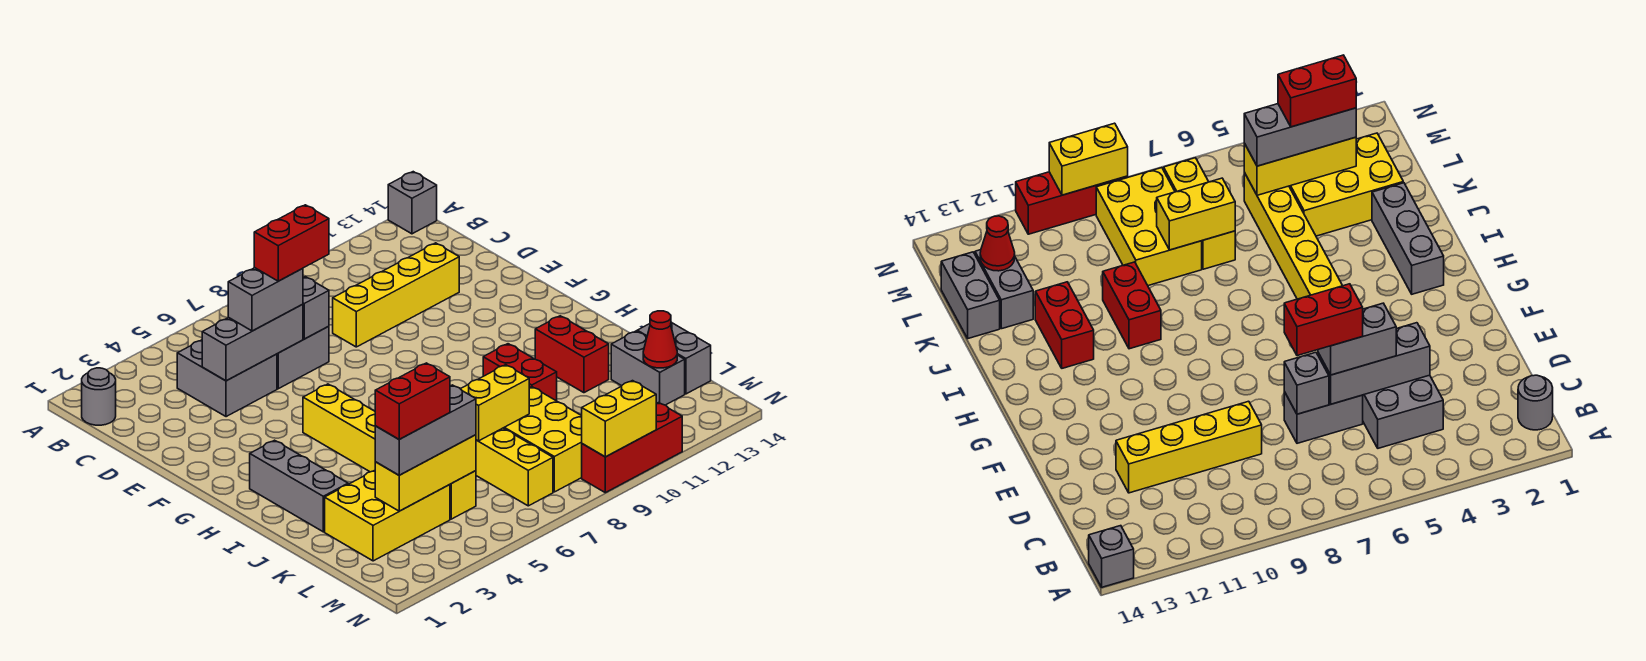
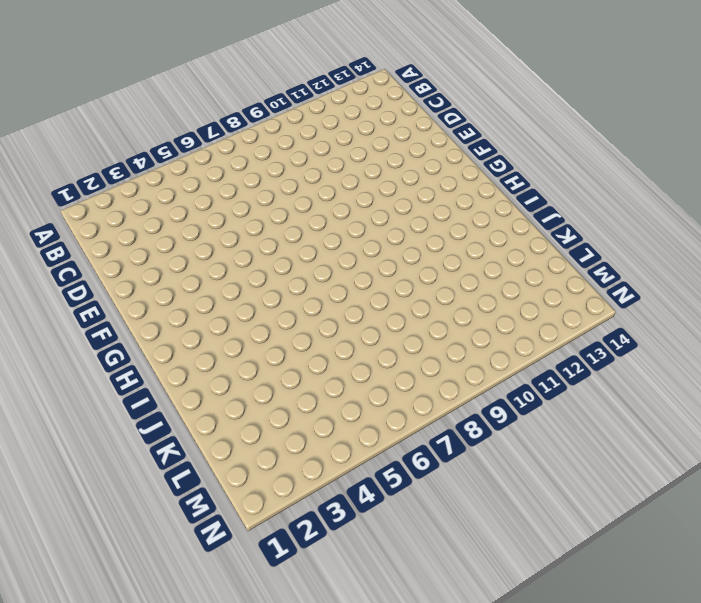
none -> grey brick A14 level 1
none -> grey round brick B1 level 1
none -> grey brick C4:D5 level 1

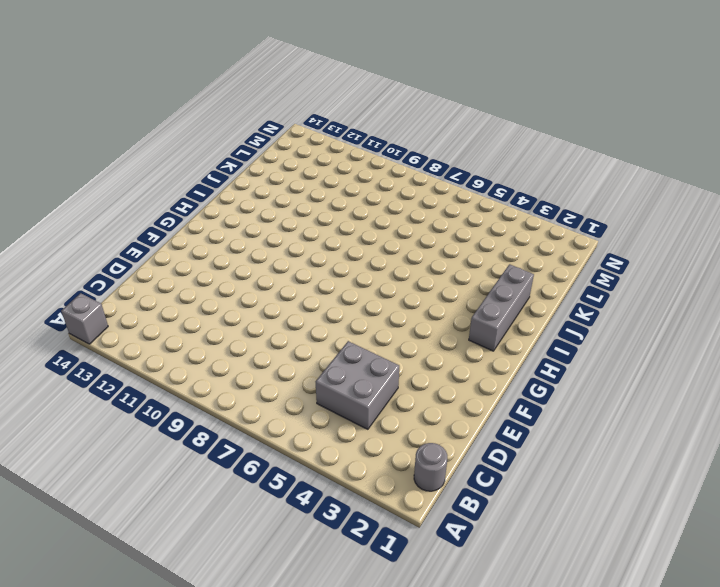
none -> grey brick D6:D7 level 1
none -> yellow brick D9:D12 level 1
none -> yellow brick G5:L5 level 1

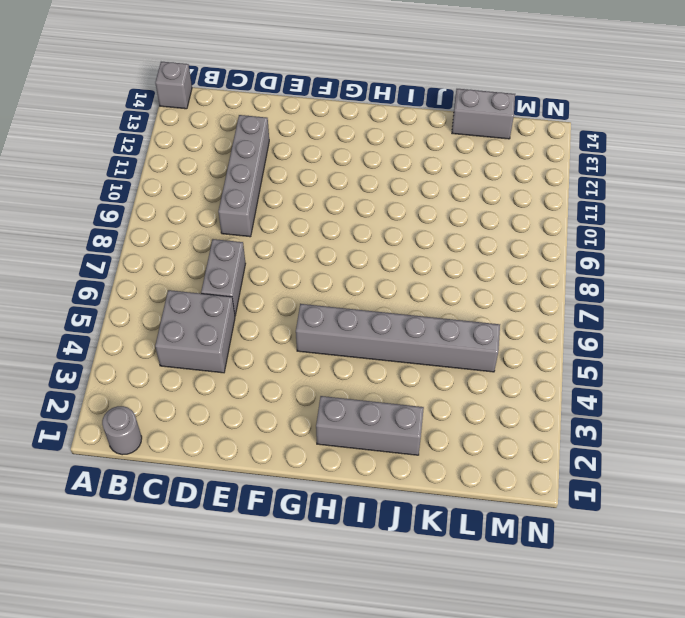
grey brick D9:D12 level 1 -> yellow brick D9:D12 level 1
grey brick G5:L5 level 1 -> yellow brick G5:L5 level 1
none -> red brick I10:J10 level 1
none -> red brick I12:J12 level 1
none -> yellow brick K2:L4 level 1

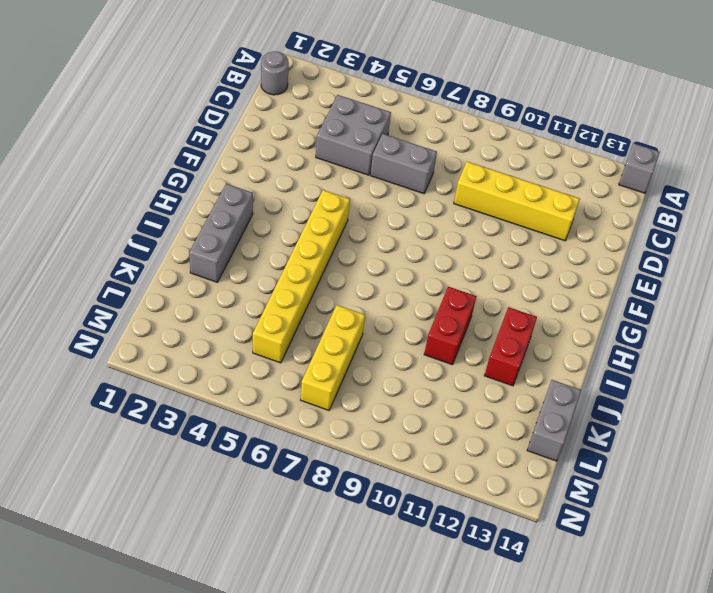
none -> yellow brick K2:L4 level 1
none -> yellow brick K8:M9 level 1
none -> grey brick K13:L13 level 1

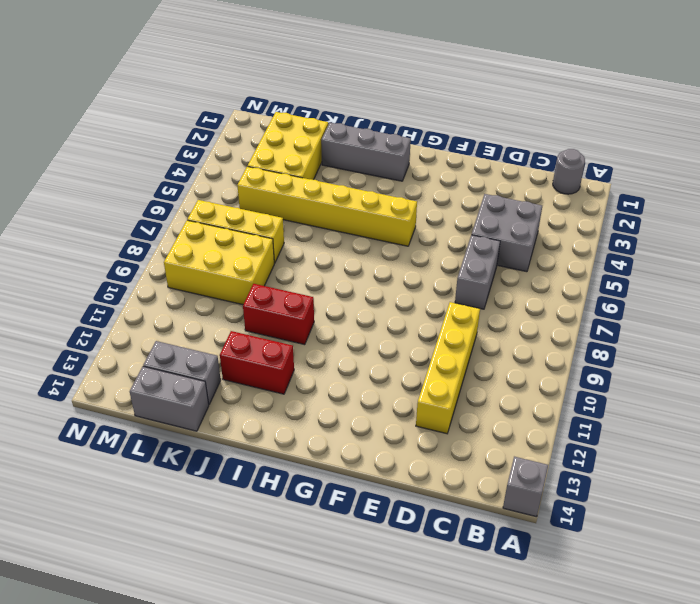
none -> red brick N9:N11 level 1
none -> grey brick D4:D6 level 2
none -> grey brick D7 level 2

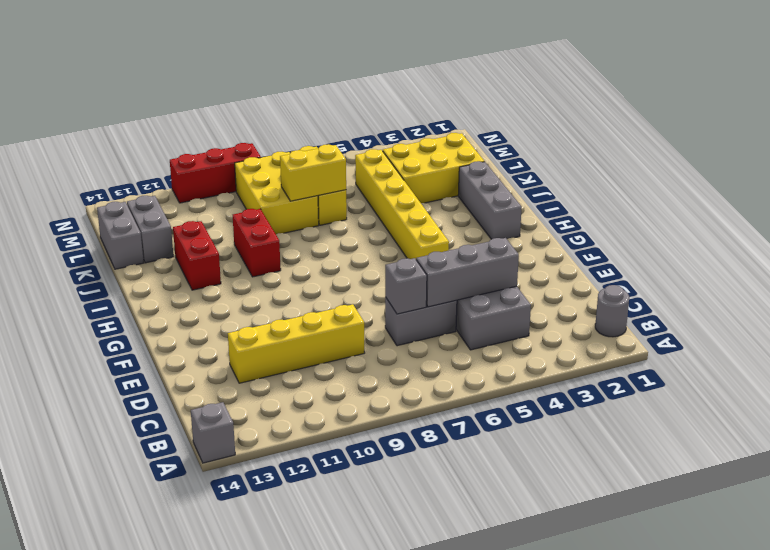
none -> yellow brick L3:L5 level 2
none -> red cone L13 level 2
none -> yellow brick N9:N10 level 2

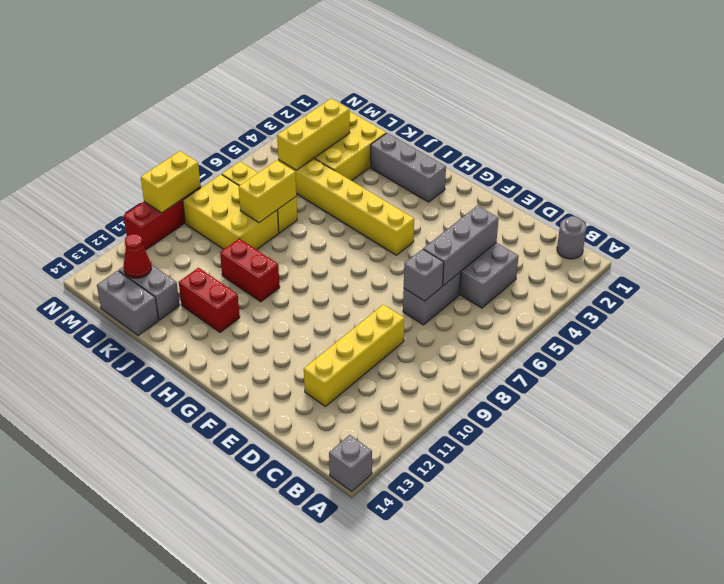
none -> grey brick D5:D6 level 3
none -> grey brick L3:L5 level 3
none -> red brick D6:D7 level 4

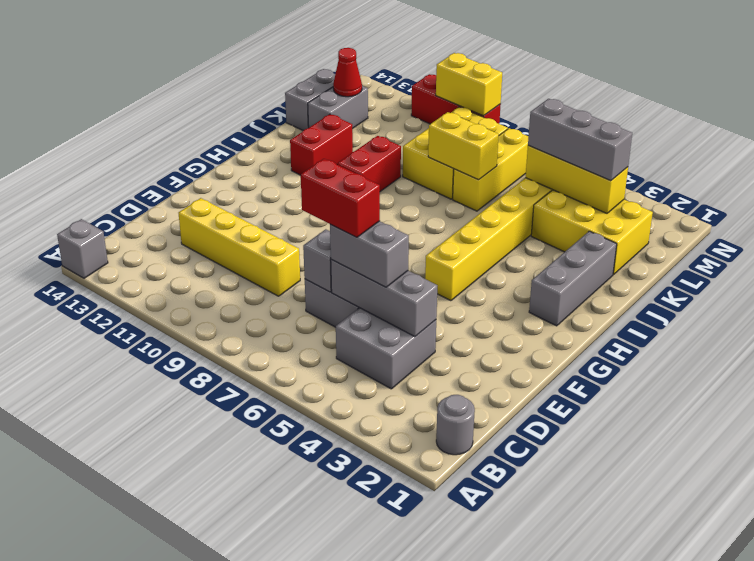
none -> red brick L3:L4 level 4

